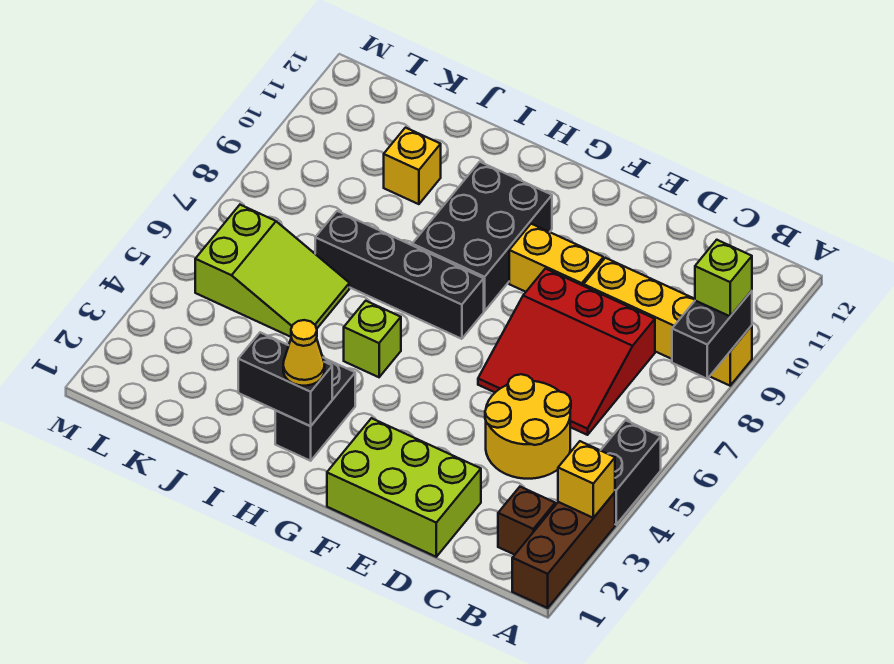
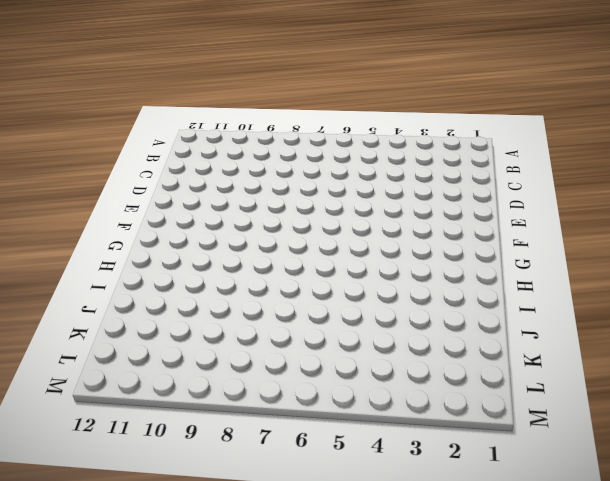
none -> brown brick A1:A3 level 1
none -> black brick A4:A5 level 1
none -> yellow brick A9:D9 level 1

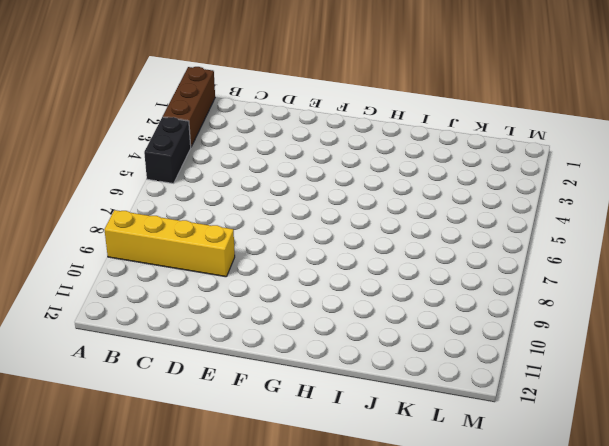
none -> brown brick B2 level 1
none -> yellow round brick C4:D5 level 1
none -> red slope C6:E8 level 1 top 8

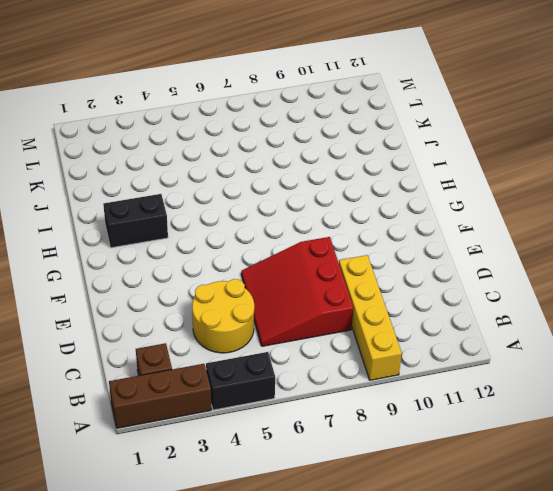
none -> lime brick D1:F2 level 1
none -> yellow brick E9:F9 level 1
none -> black brick G7:J7 level 1

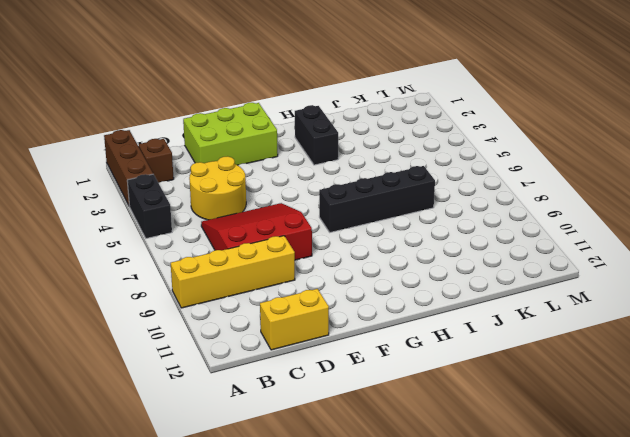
yellow brick C12:D12 level 1 -> yellow brick E9:F9 level 1
none -> black brick G8:H10 level 1
none -> lime brick H5 level 1
none -> lime slope J5:L6 level 1 top L

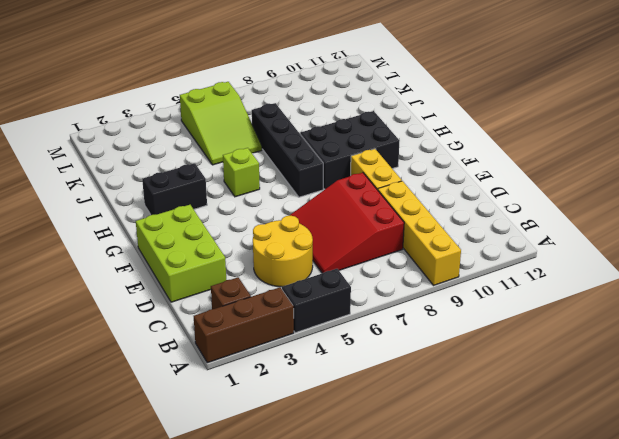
none -> yellow brick J10 level 1
none -> yellow brick A3 level 2
none -> black brick A8:A9 level 2

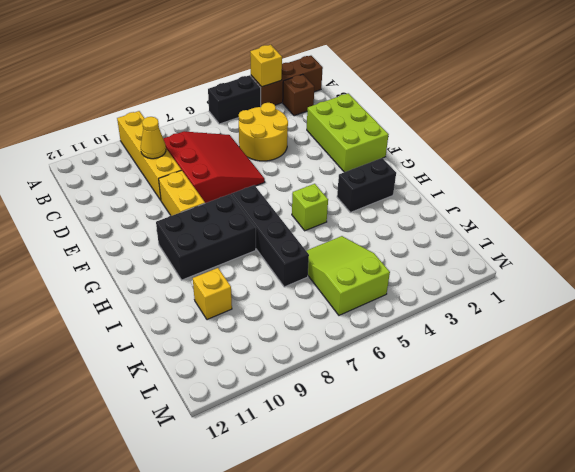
yellow cone C9 level 2 -> yellow cone H2 level 3
none -> black brick A8:A9 level 2
none -> black brick H2:I2 level 2
none -> lime brick A9 level 3

